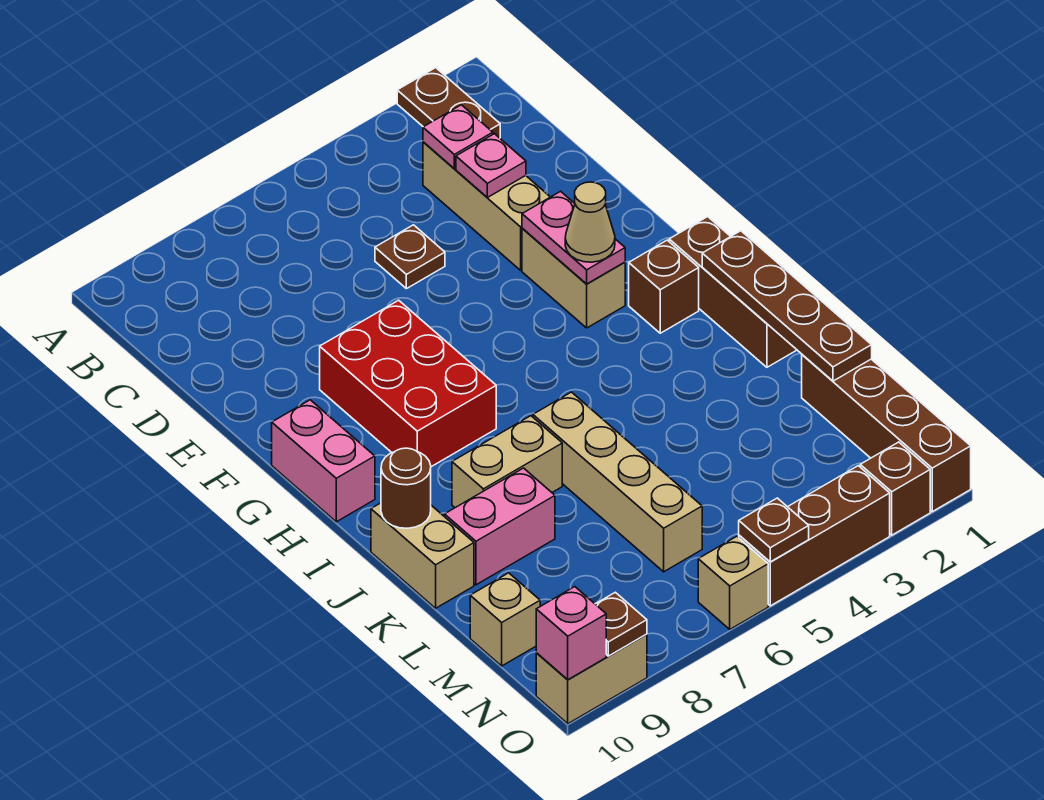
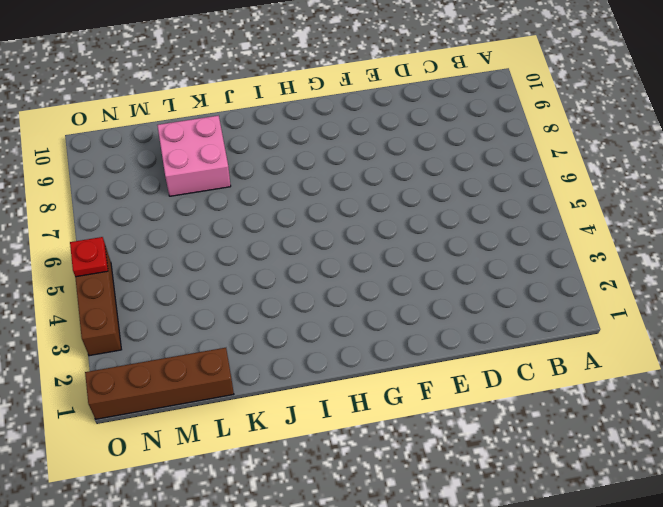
pink brick K8:L9 level 1 -> pink brick K8:K9 level 1
red plate O5 level 2 -> brown plate O5 level 2
none -> brown plate A2:B2 level 1
none -> tan brick C3:E3 level 1
none -> brown plate D5 level 1

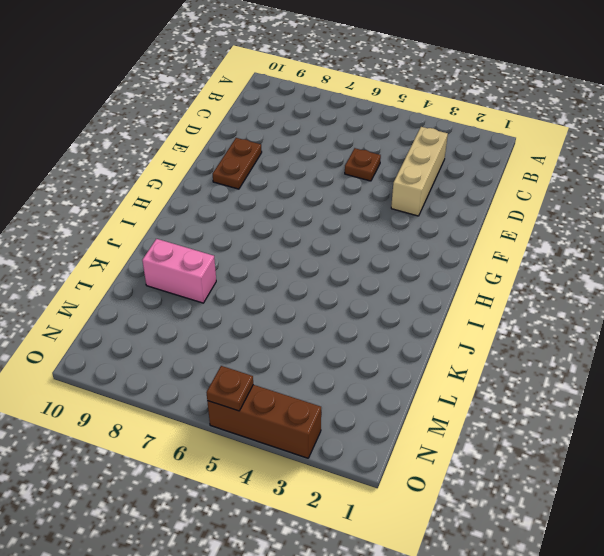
brown plate E9:F9 level 1 -> brown plate A2:B2 level 1
none -> tan brick F3:G3 level 1
none -> red brick F7:H8 level 1
none -> pink brick G10:H10 level 1

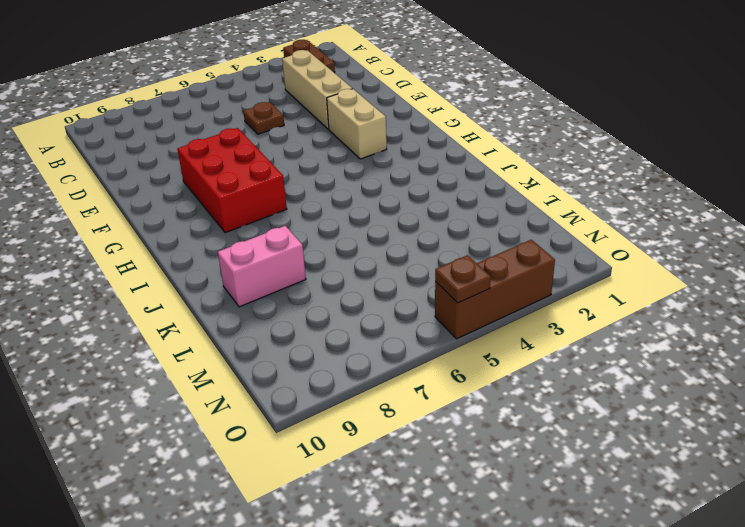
none -> pink brick G10:H10 level 1
none -> brown brick H1:J1 level 1
none -> brown brick H2 level 1

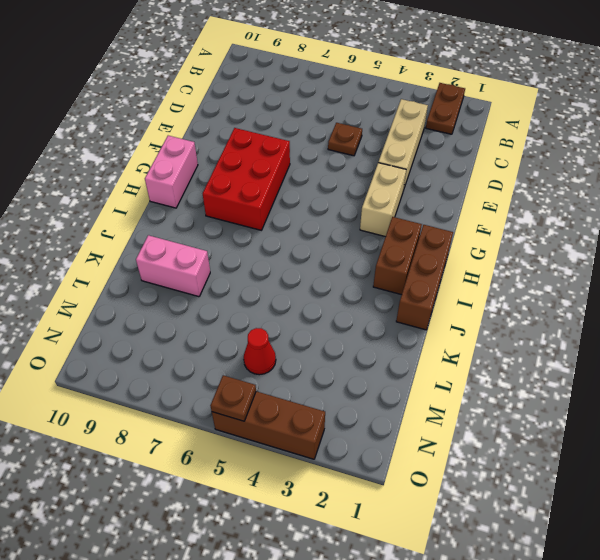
brown brick H2:I2 level 1 -> brown brick H2 level 1
red cone M5 level 1 -> none
none -> tan brick J6:M6 level 1
none -> tan brick J7:J8 level 1
none -> tan brick J10:K10 level 1

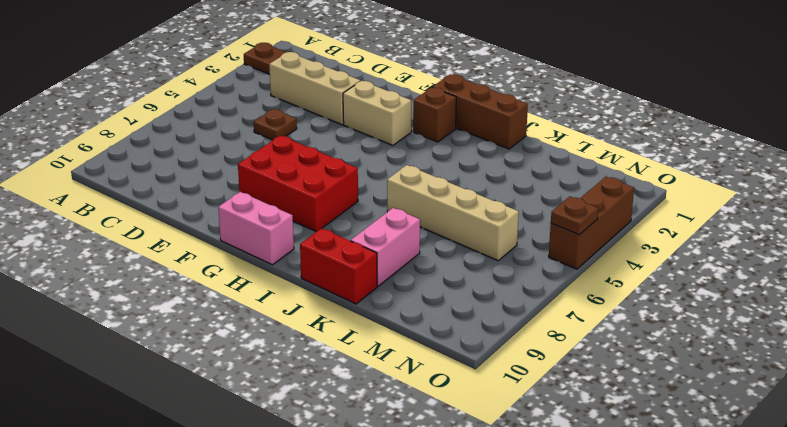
red brick J10:K10 level 1 -> tan brick J10:K10 level 1
none -> tan brick J7:J8 level 1
none -> brown brick L1:O1 level 1
none -> tan brick M10 level 1

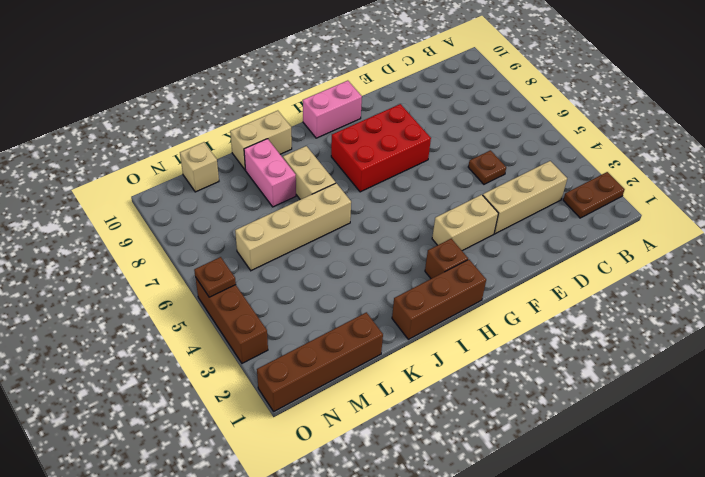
none -> brown brick O2 level 1
none -> tan brick O6 level 1
none -> tan brick O9:O10 level 1

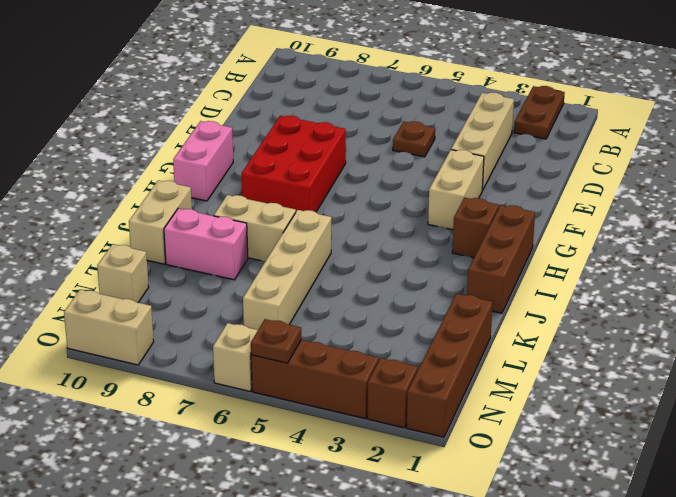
none -> pink plate C3 level 2
none -> pink plate D3 level 2
none -> pink plate F3:G3 level 2

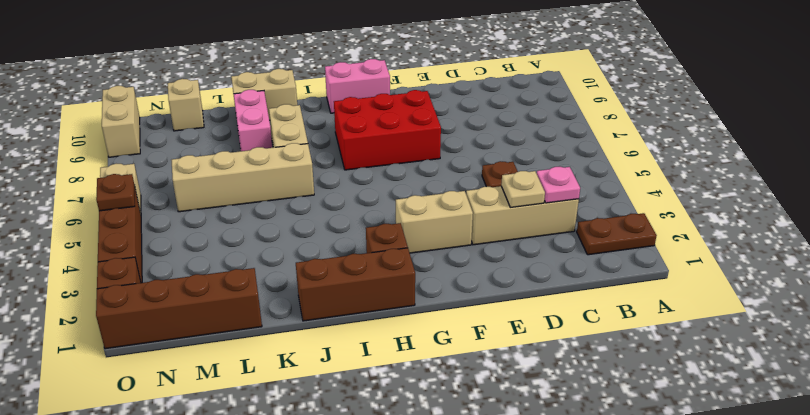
tan plate D3 level 2 -> pink plate D3 level 2
none -> pink plate F3:G3 level 2
none -> brown plate I1:L1 level 2
none -> brown round brick J10 level 2

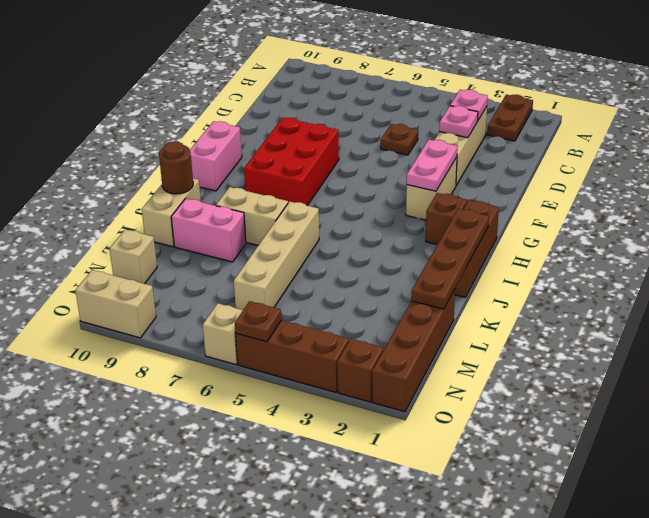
none -> brown plate O9 level 2
none -> pink brick O10 level 2
none -> tan cone G3 level 3

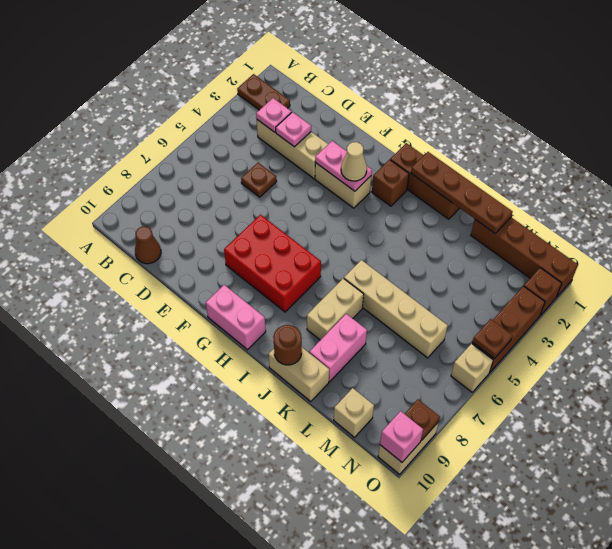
brown cone C10 level 1 -> none

